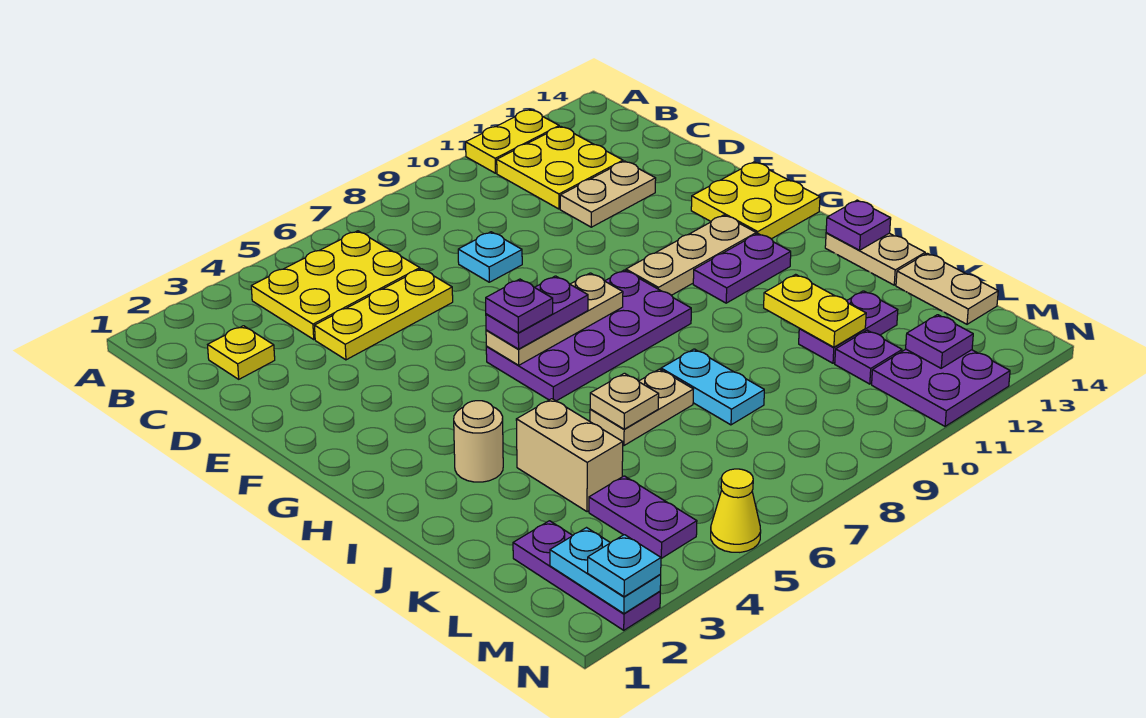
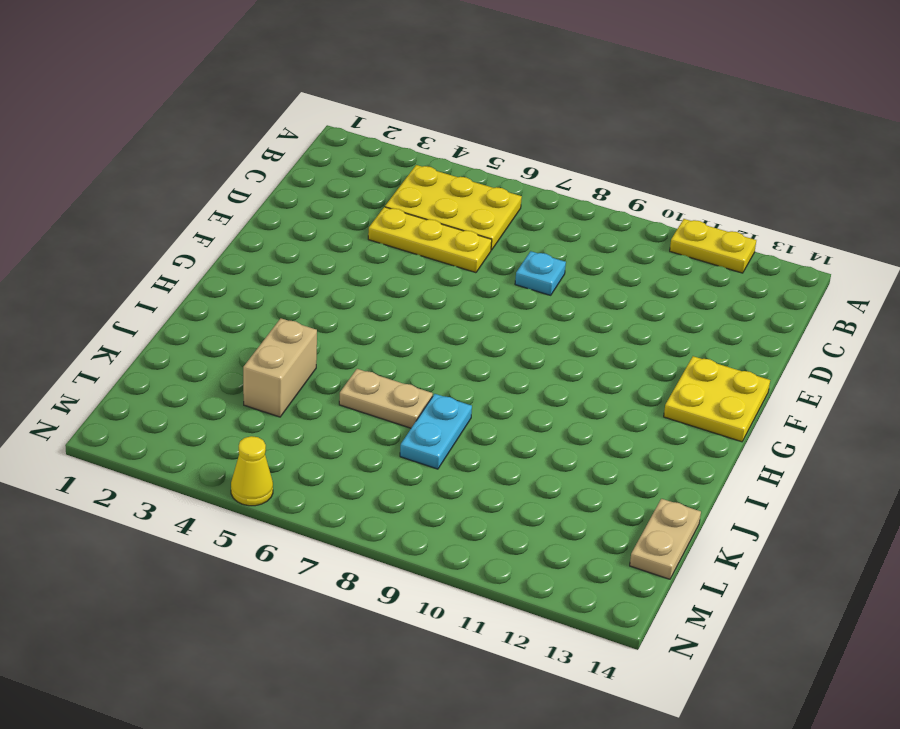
none -> yellow plate B11:C12 level 1
none -> yellow plate C2 level 1
none -> tan plate D11:D12 level 1
none -> purple plate G6:H9 level 1

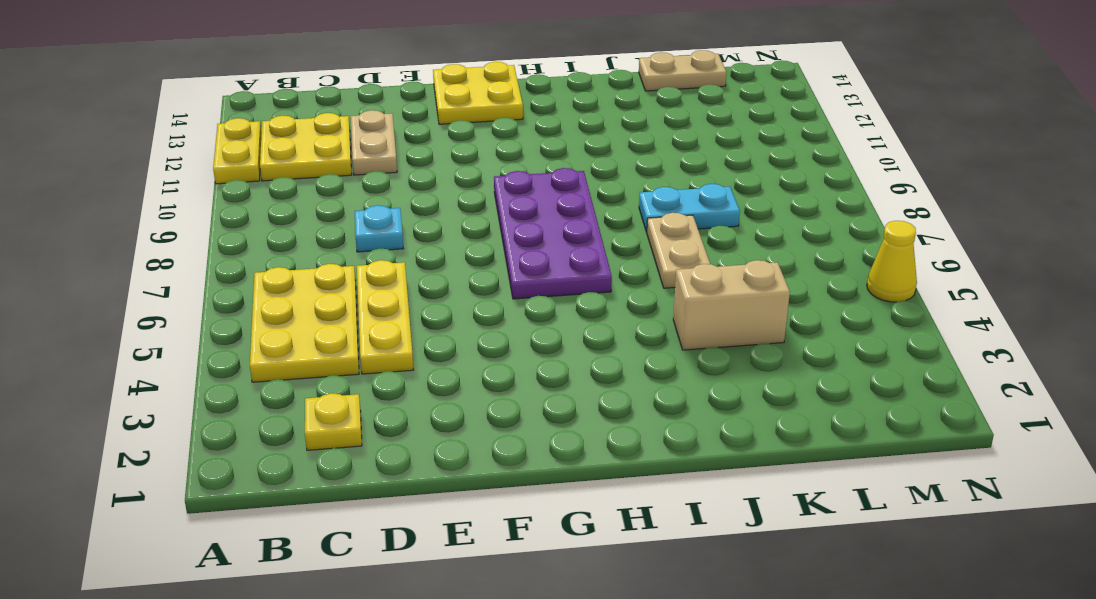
none -> tan plate G10:G12 level 1
none -> purple plate H11:H12 level 1
none -> tan round brick I3 level 1
none -> tan plate I14:J14 level 1

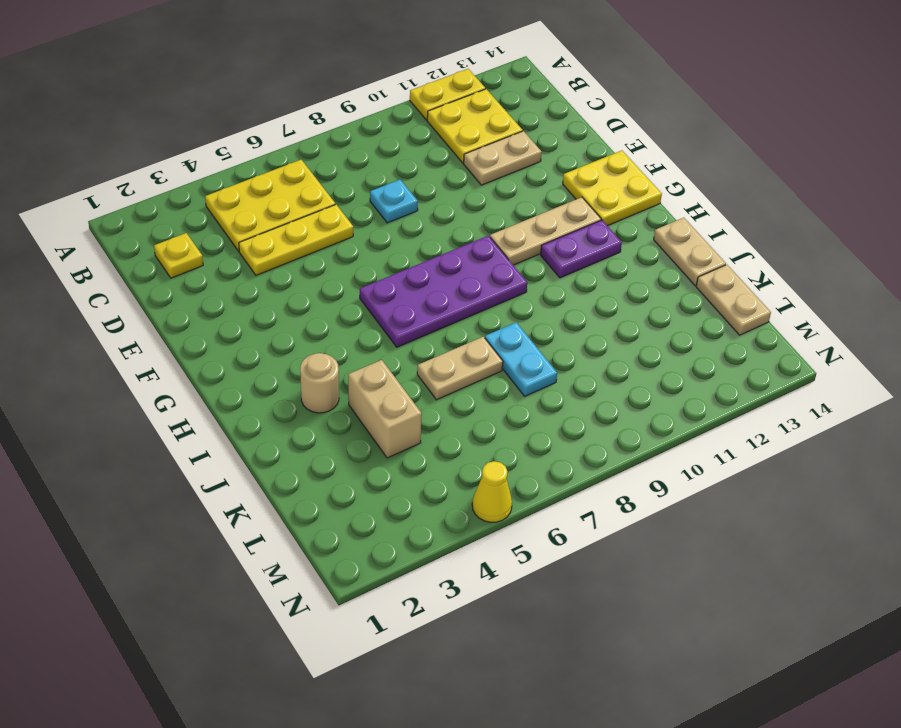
none -> purple plate K11:K12 level 1
none -> purple plate L2:N2 level 1
none -> purple plate L4:M4 level 1
none -> purple plate L11 level 1

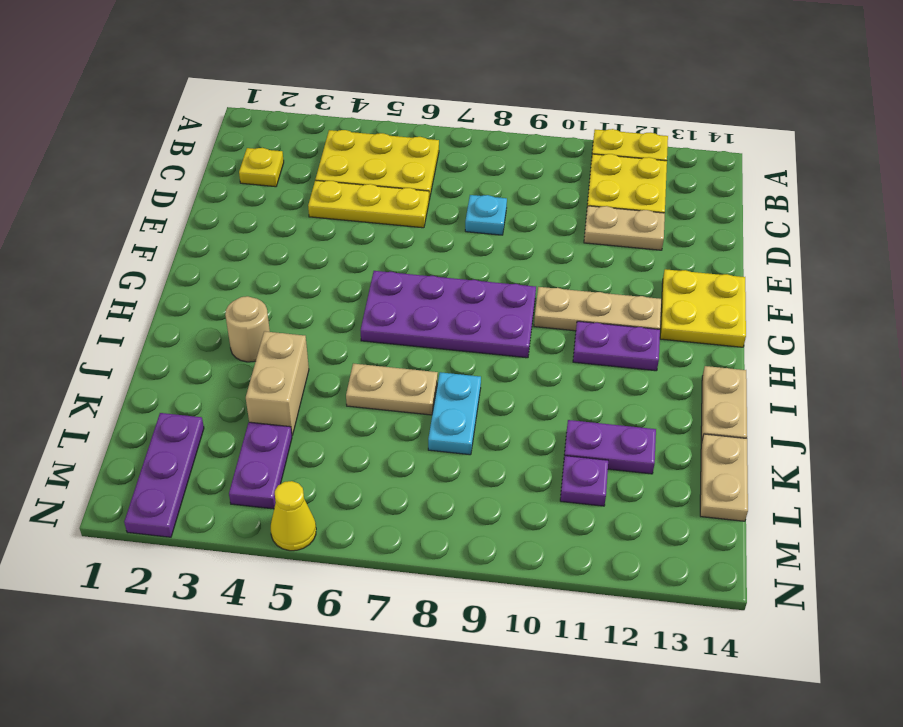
none -> purple plate M11:N12 level 1
none -> tan plate G6:G8 level 2
none -> purple plate I14 level 2
none -> tan plate J6 level 2

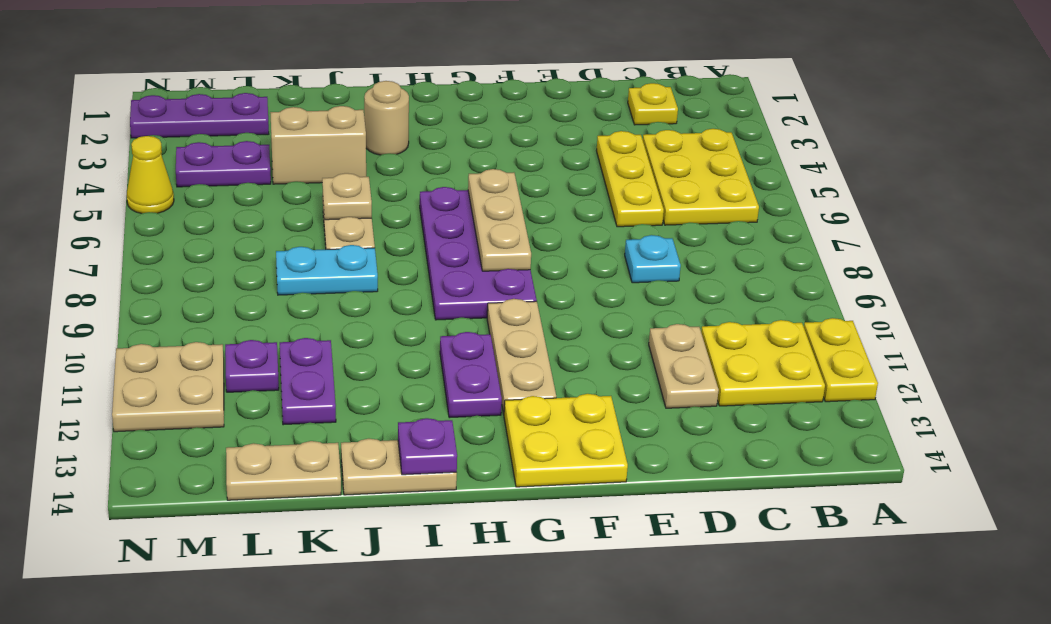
tan plate M11:N12 level 1 -> purple plate M11:N12 level 1
none -> yellow plate J11:K11 level 2
none -> cyan plate M2:N2 level 2
none -> purple plate M12 level 2
none -> purple plate G6:G7 level 3

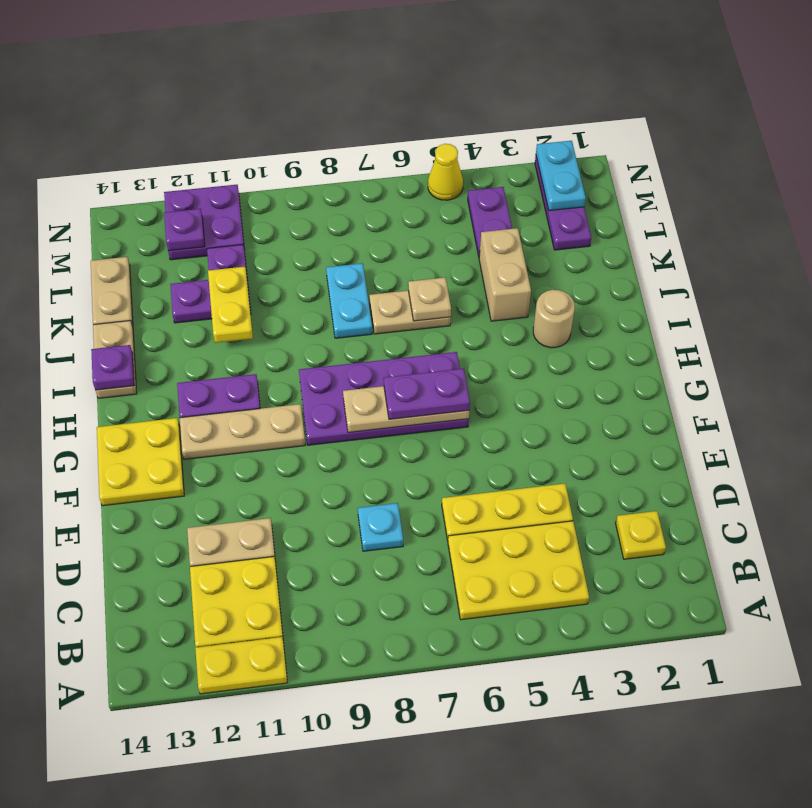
none -> cyan plate N2 level 3
none -> purple plate G6 level 4

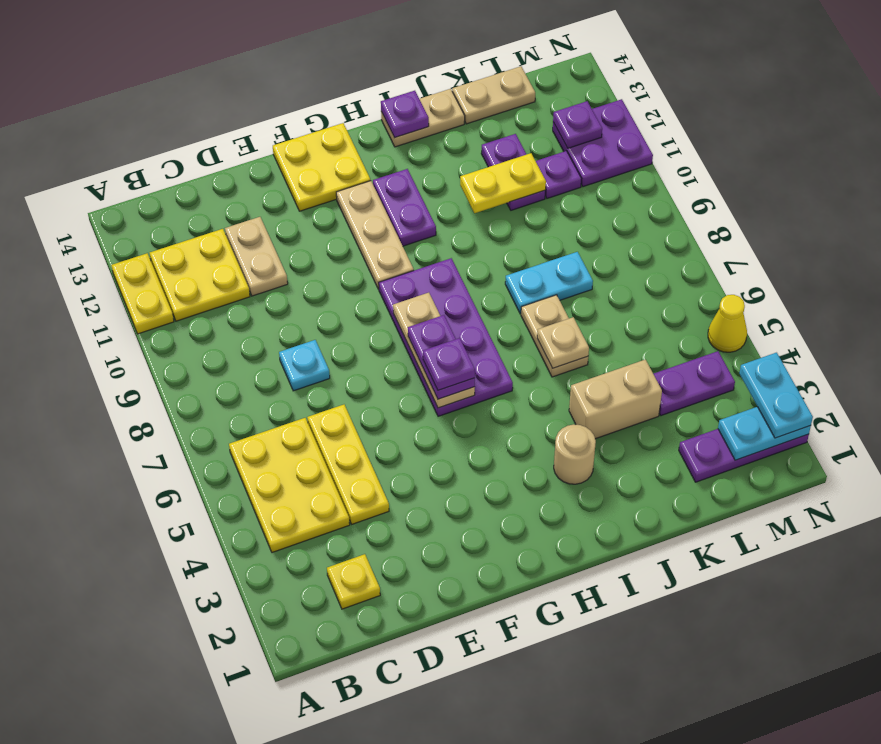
cyan plate N2:N3 level 3 -> cyan plate N2 level 3

